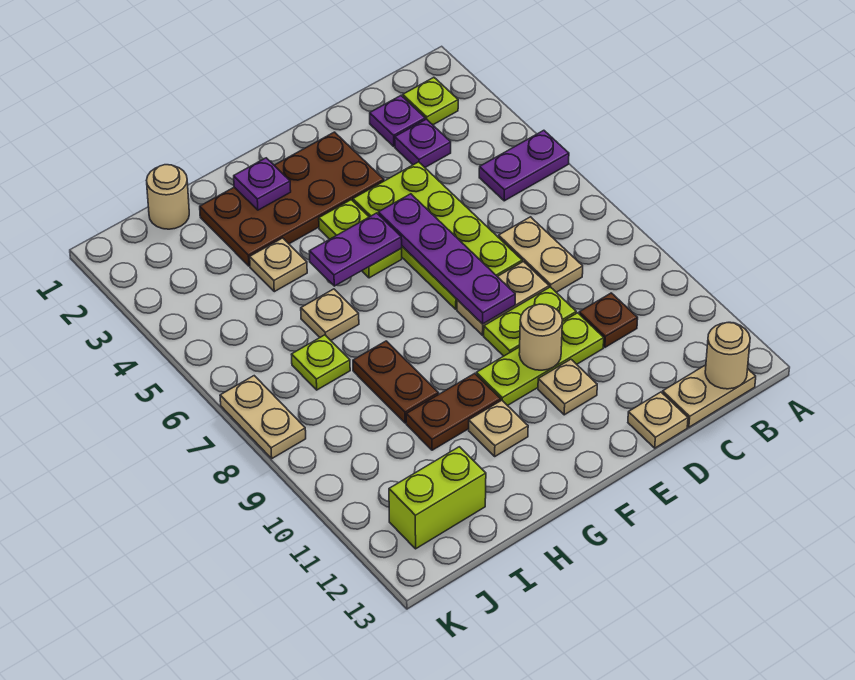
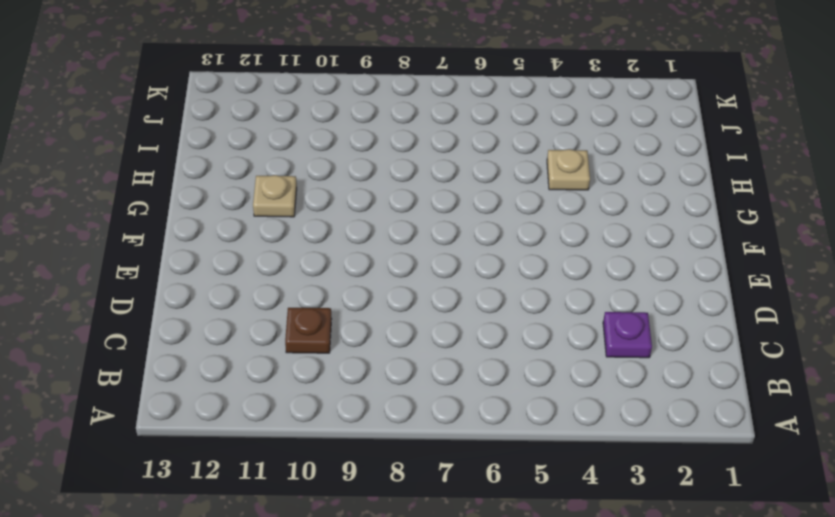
none -> purple plate A5:B5 level 1
none -> lime plate B2 level 1
none -> tan plate B13:C13 level 1

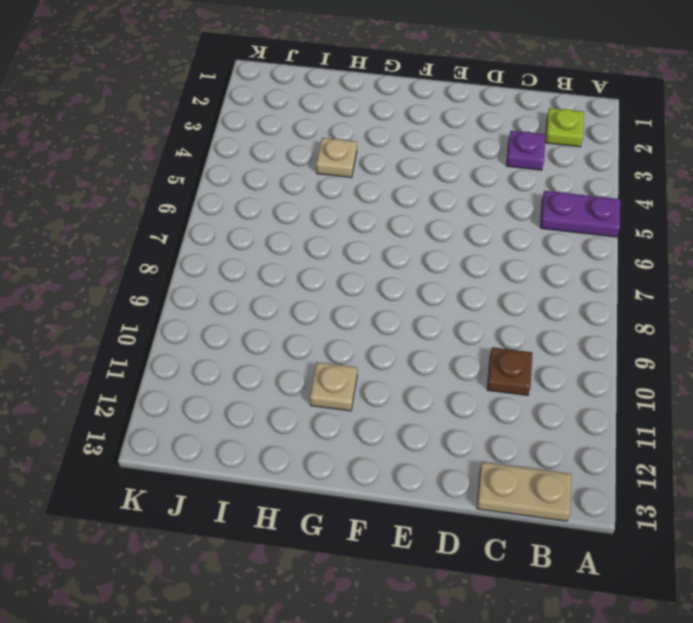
none -> purple plate C2 level 1
none -> tan plate C7:C8 level 1
none -> lime plate D4:E7 level 1

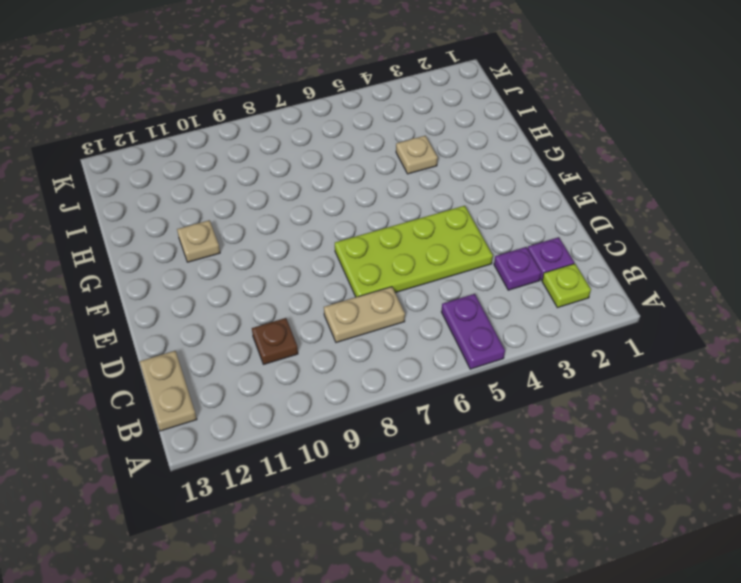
none -> tan plate D8:E8 level 1
none -> lime plate D9:E9 level 1
none -> lime plate D10:F10 level 1

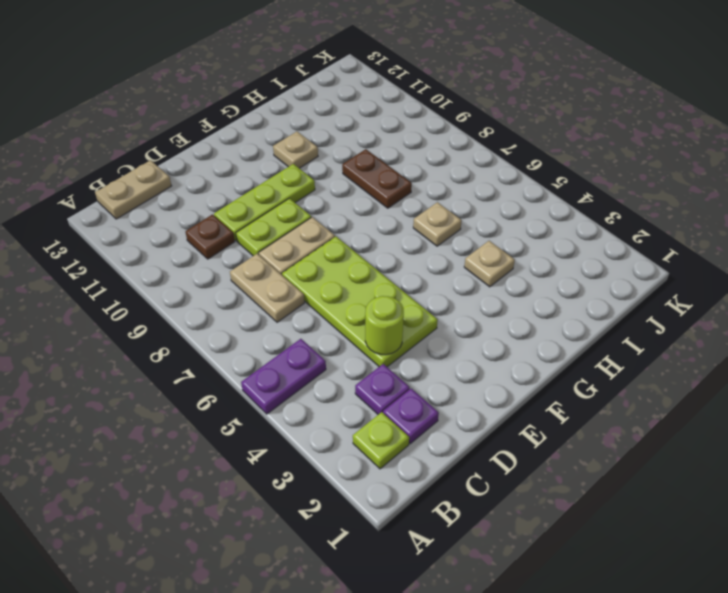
lime round brick D4 level 2 -> none
none -> tan plate D13 level 1
none -> brown plate E2:H3 level 1
none -> tan plate E11 level 1

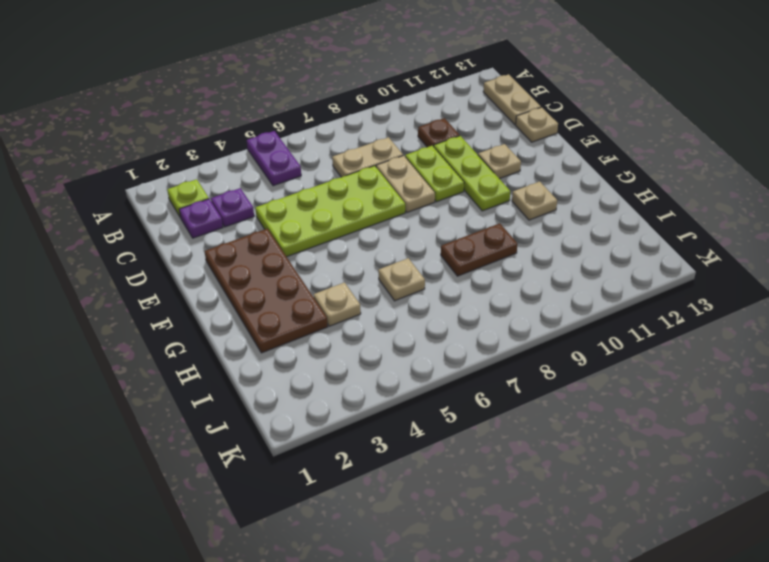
none -> lime plate F4:F5 level 1
none -> brown plate G10:H10 level 1
none -> tan round brick I1 level 1

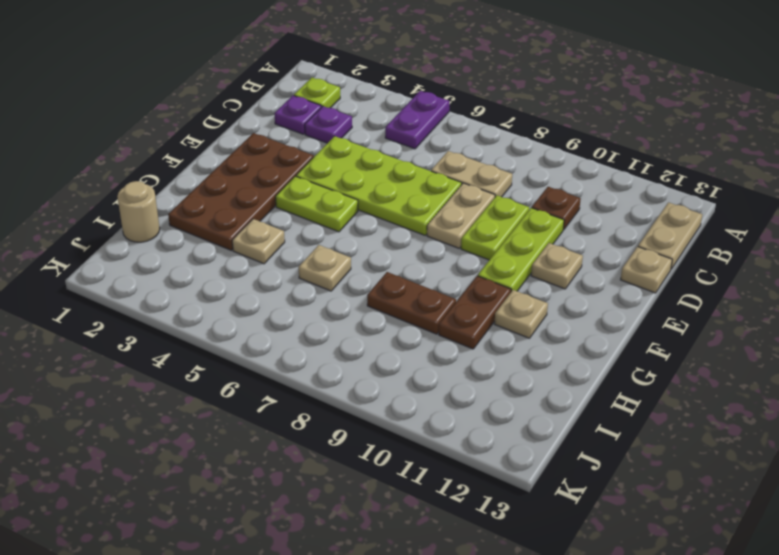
none -> lime plate I7 level 1
none -> lime brick I12:J12 level 1
none -> tan plate K7:K8 level 1

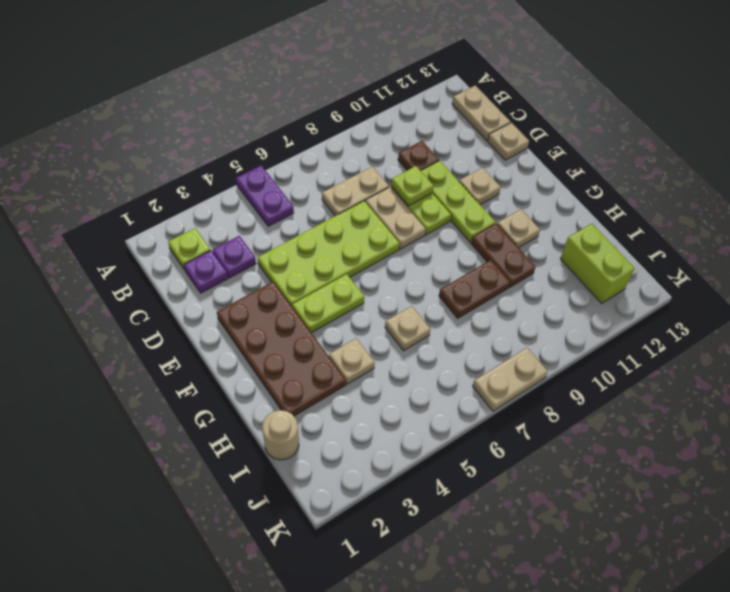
lime plate D9 level 2 -> lime plate I7 level 1
none -> tan round brick B13 level 2
none -> purple plate E5:E8 level 2
none -> tan round brick E10 level 2

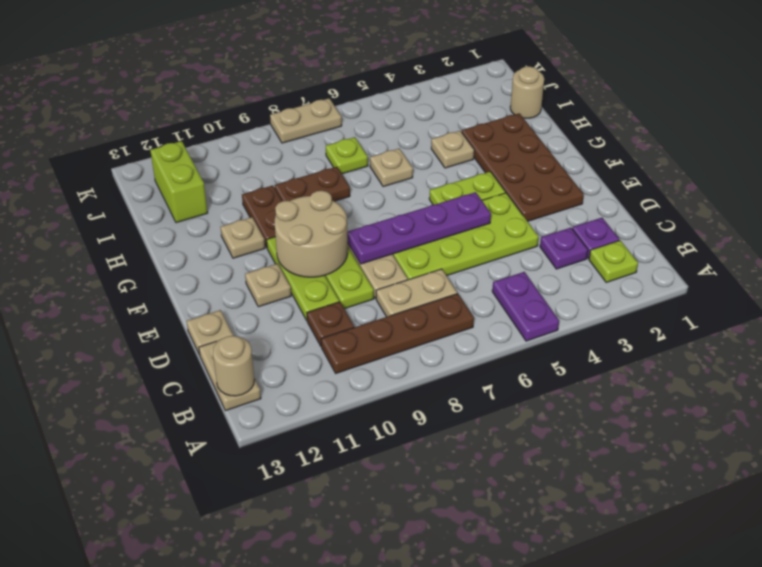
brown plate B7:B10 level 1 -> none
tan round brick E9:F10 level 2 -> tan round brick E10 level 2
none -> purple plate F5:G5 level 2
none -> purple plate G2 level 2

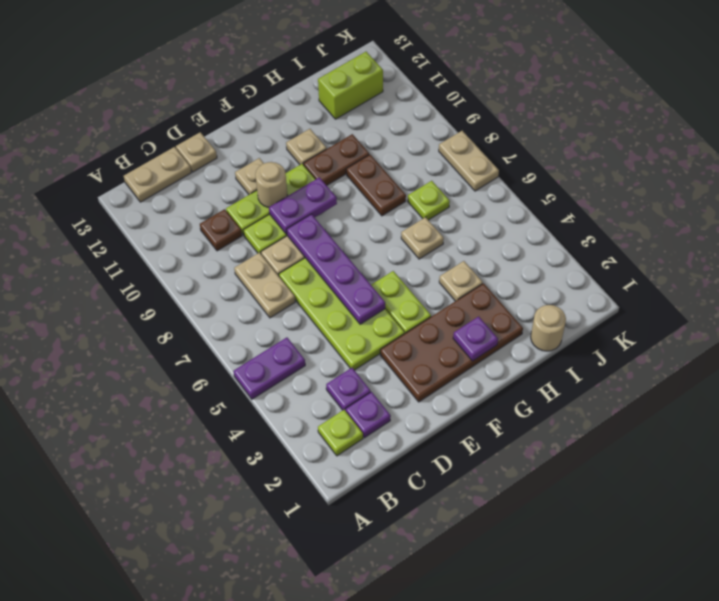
purple plate E9:F9 level 2 -> purple plate F5:G5 level 2
none -> tan round brick B13 level 2

